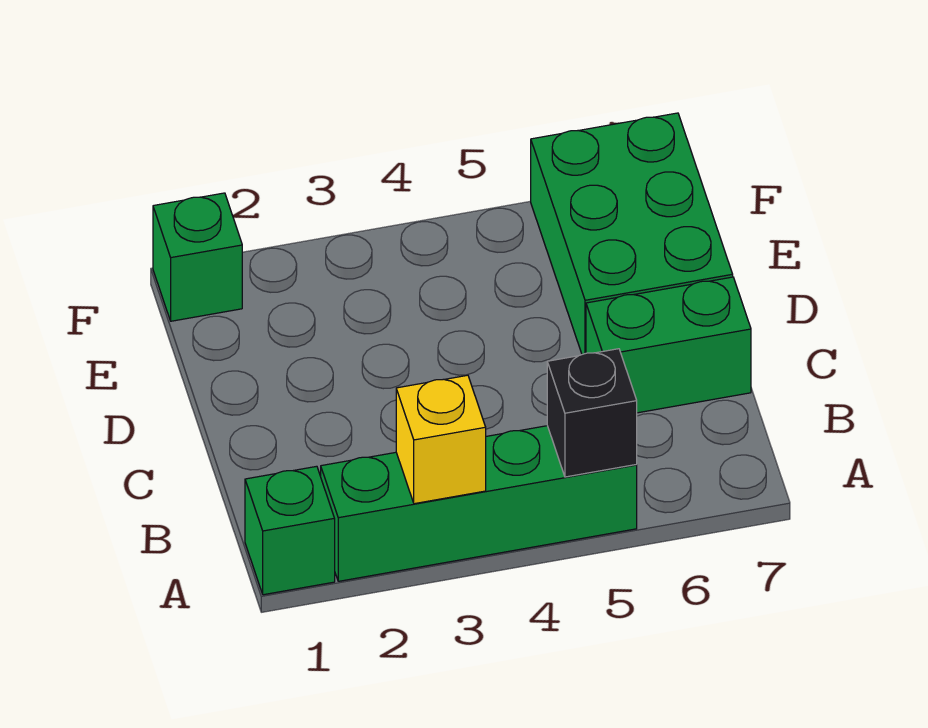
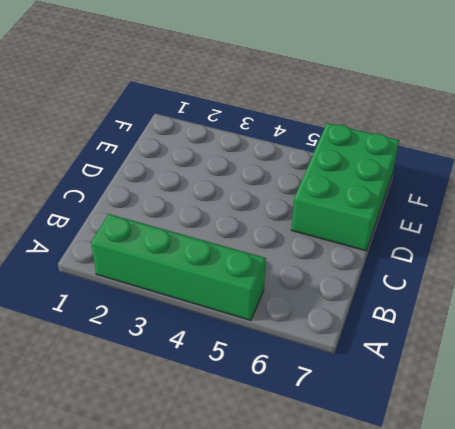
none -> green brick A1 level 1
none -> green brick C6:C7 level 1

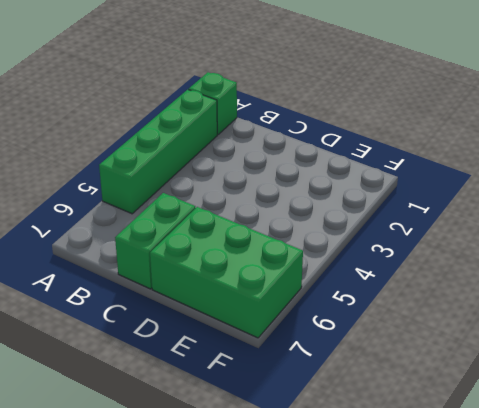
none -> green brick F1 level 1
none -> yellow brick A3 level 2

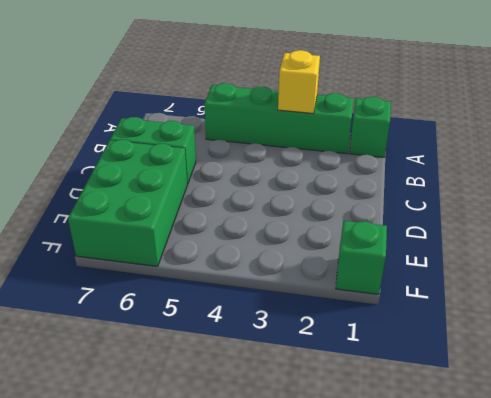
none -> black brick A5 level 2

